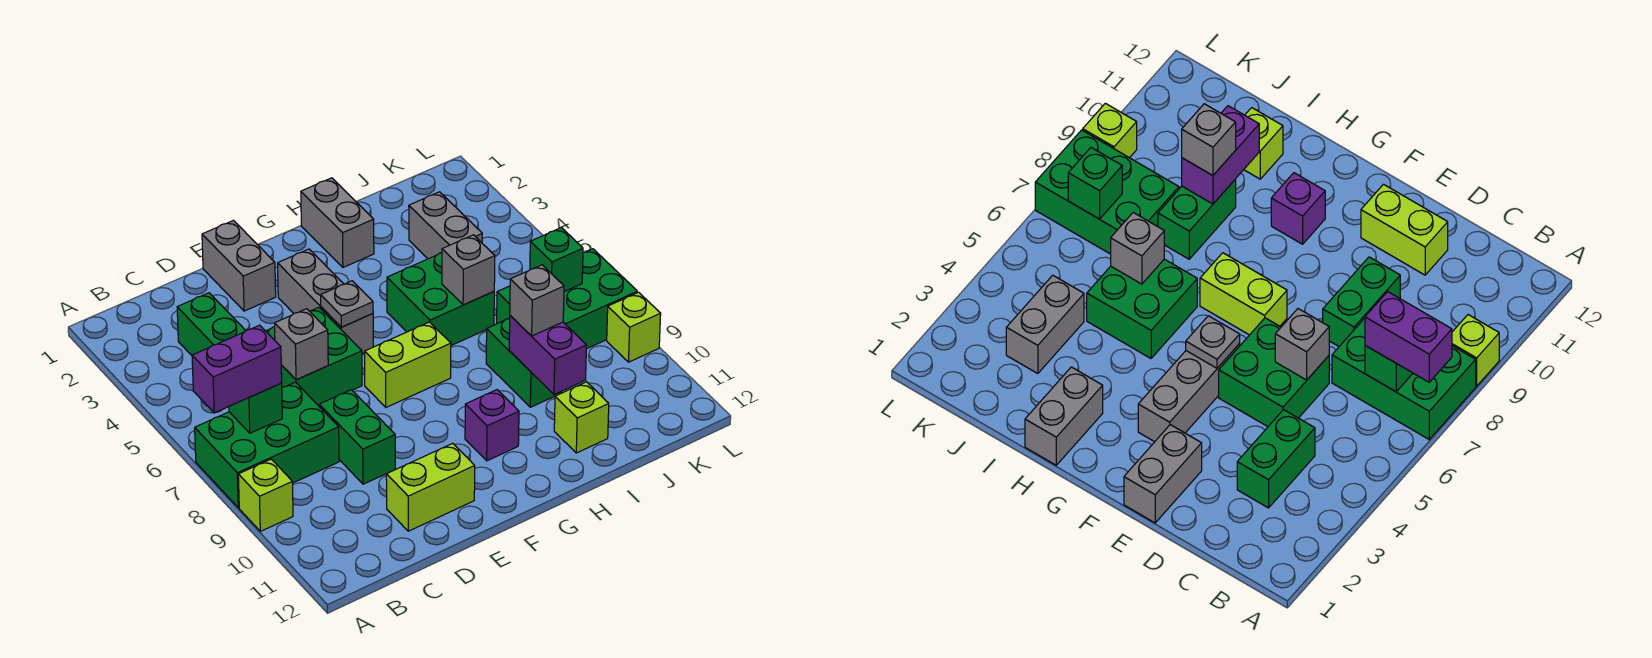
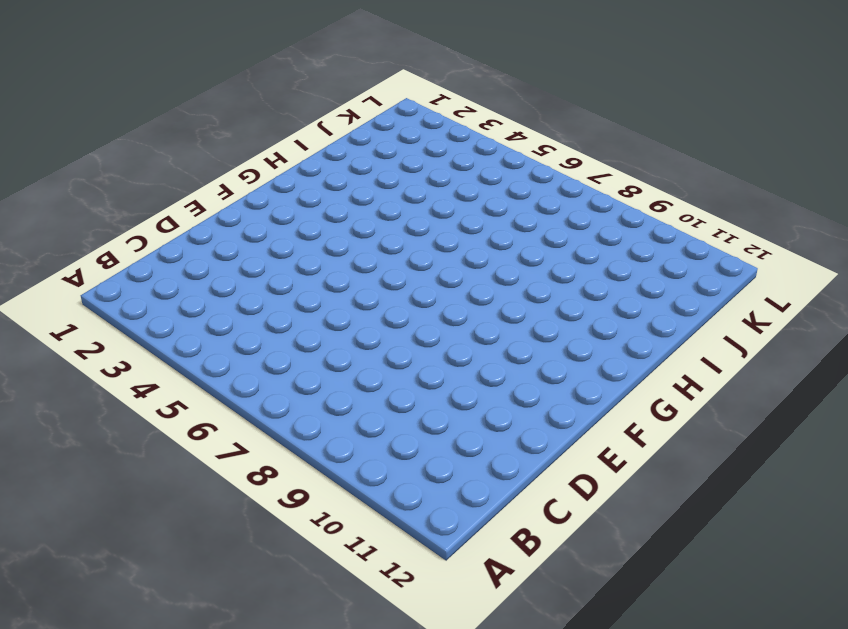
none -> green brick A7:C8 level 1
none -> lime brick A9 level 1
none -> green brick C3:C4 level 1

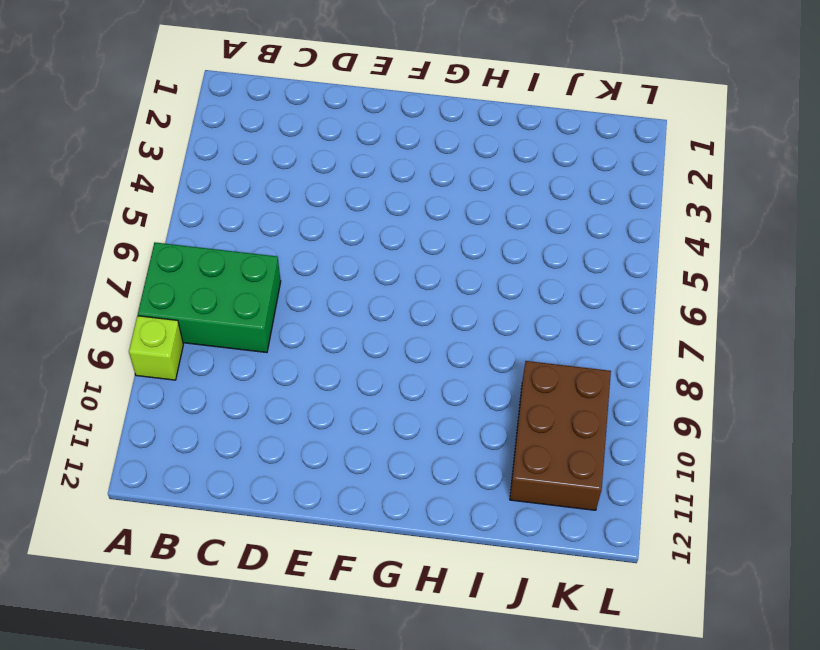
brown brick J9:K11 level 1 -> none
none -> green brick C3:C4 level 1
none -> green brick D5:E6 level 1
none -> green brick D8:D9 level 1

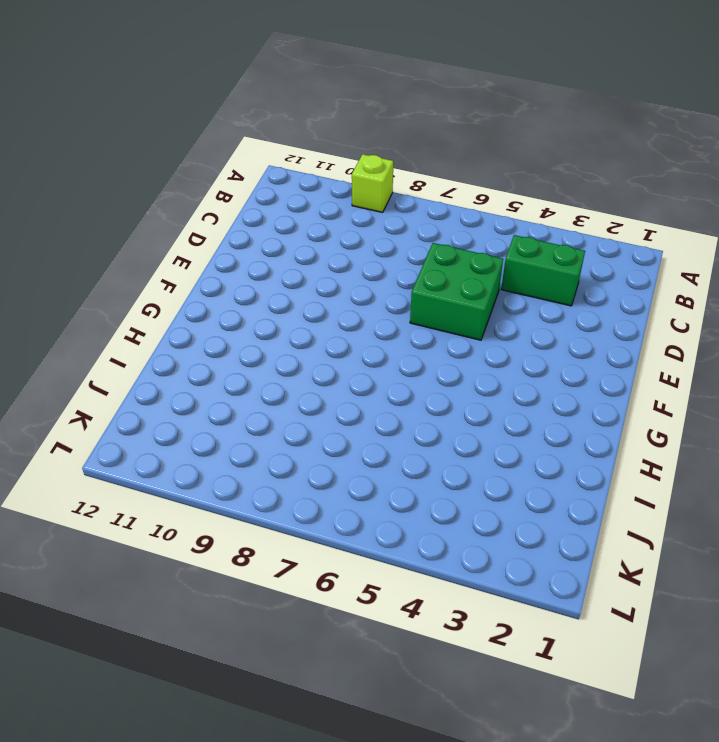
none -> green brick A7:C8 level 1
none -> green brick D8:D9 level 1
none -> lime brick D11:E11 level 1

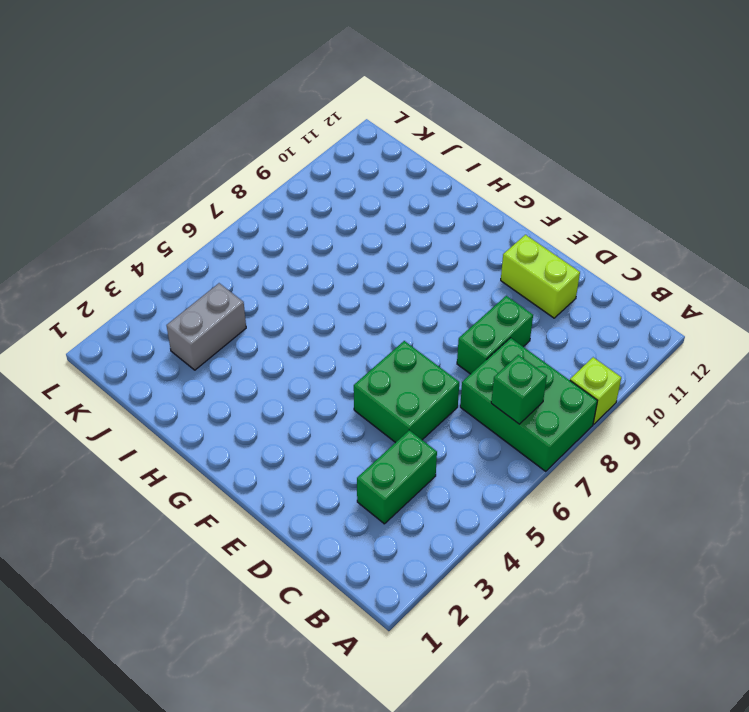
none -> grey brick E1:E2 level 1
none -> grey brick F3:F5 level 1
none -> lime brick F7:G7 level 1

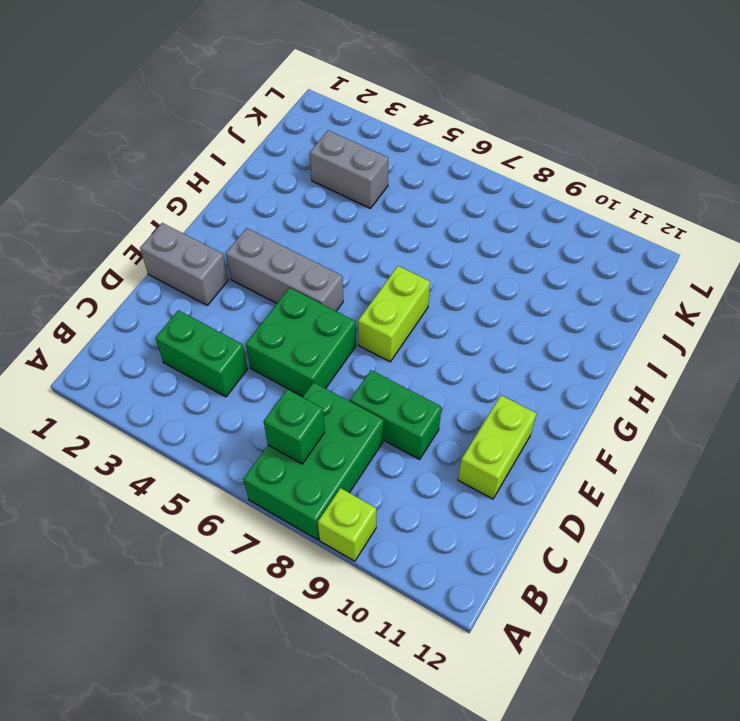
none -> purple brick G10 level 1
none -> grey brick H1:H2 level 1
none -> green brick H5:I6 level 1

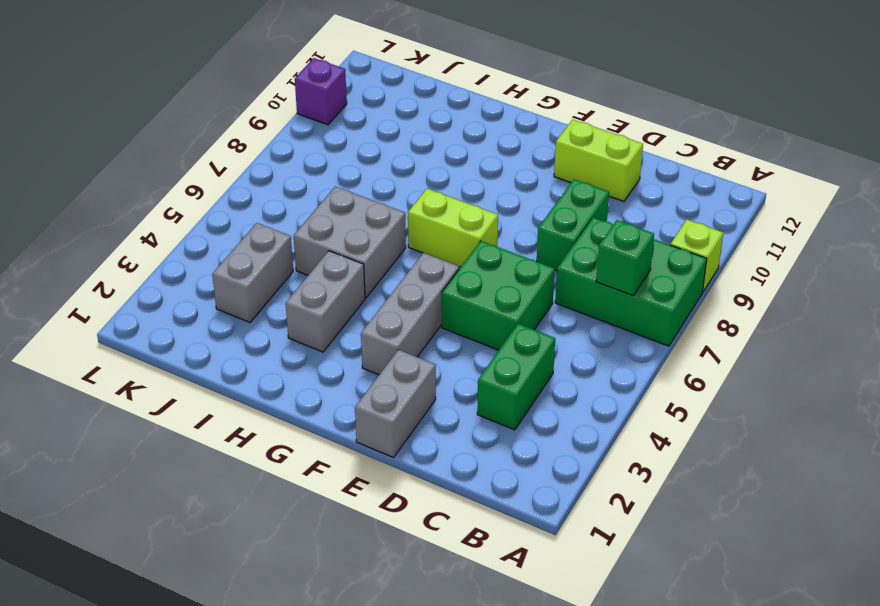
grey brick H3:H4 level 1 -> grey brick H1:H2 level 1
grey brick H5:I6 level 1 -> green brick H5:I6 level 1
purple brick L10 level 1 -> purple brick G10 level 1
none -> green brick I8:I9 level 1
none -> lime brick I11 level 1
none -> green brick J7:L8 level 1

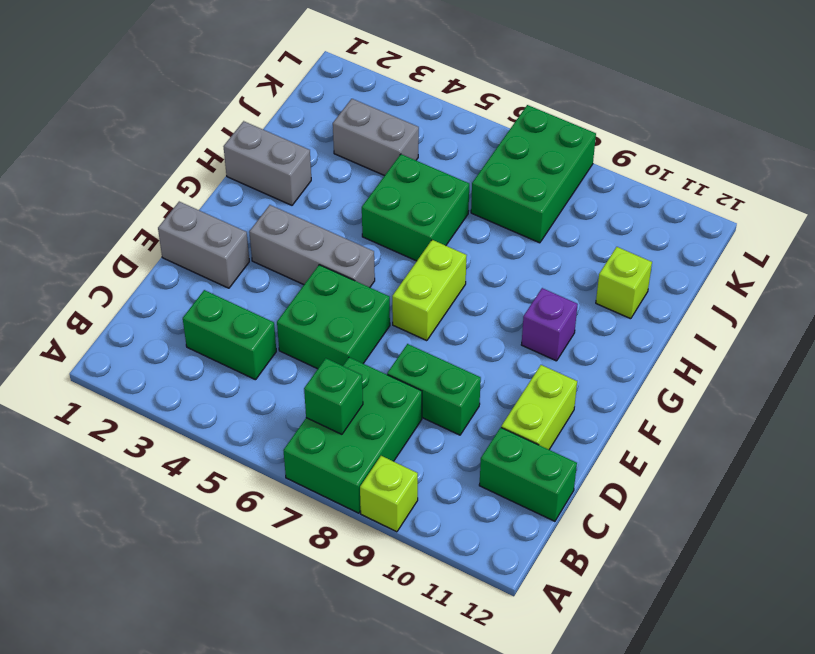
green brick C11:C12 level 1 -> green brick I8:I9 level 1
none -> lime brick L9 level 1
none -> grey brick D6 level 2
none -> grey plate F5 level 2

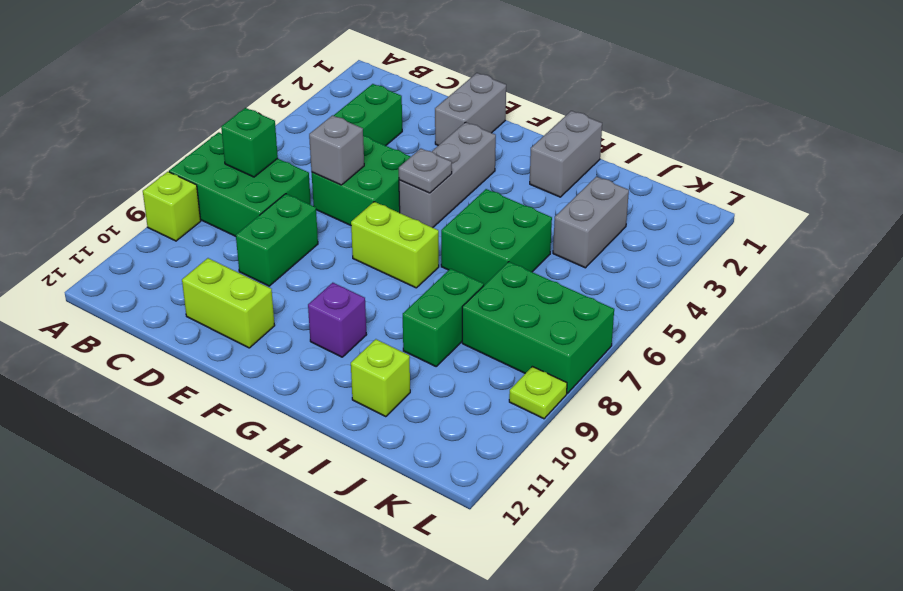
lime plate L9 level 1 -> lime brick L9 level 1
none -> grey brick I6 level 2
none -> purple brick I9:I10 level 2
none -> green brick K7 level 2

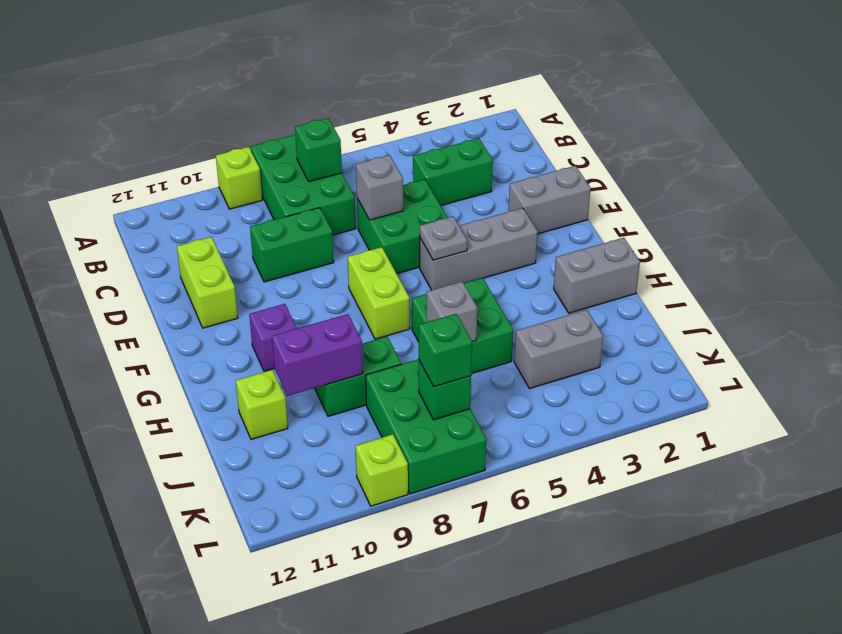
green brick K7 level 3 -> none
none -> purple brick A7:B7 level 3
none -> grey brick I9 level 3

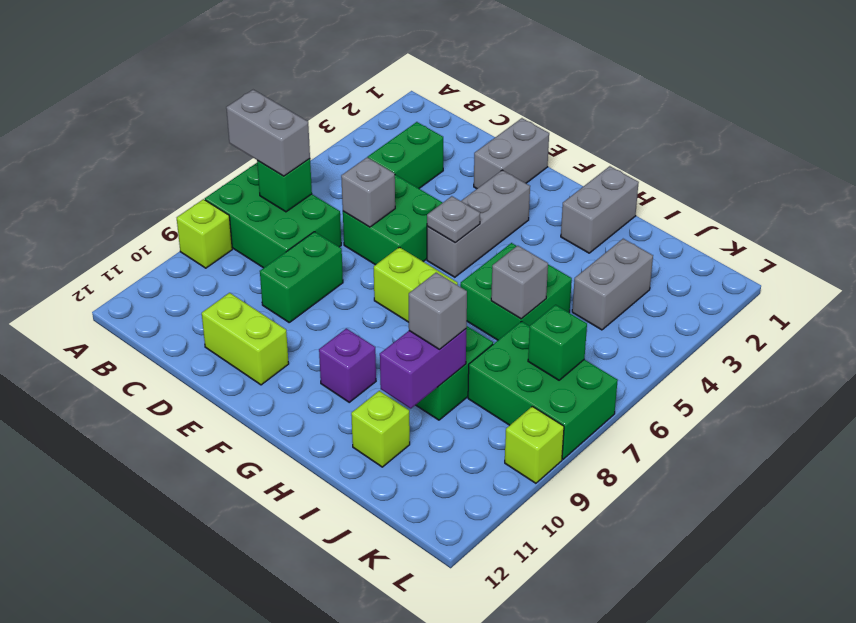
grey brick A7:B7 level 3 -> purple brick A7:B7 level 3

